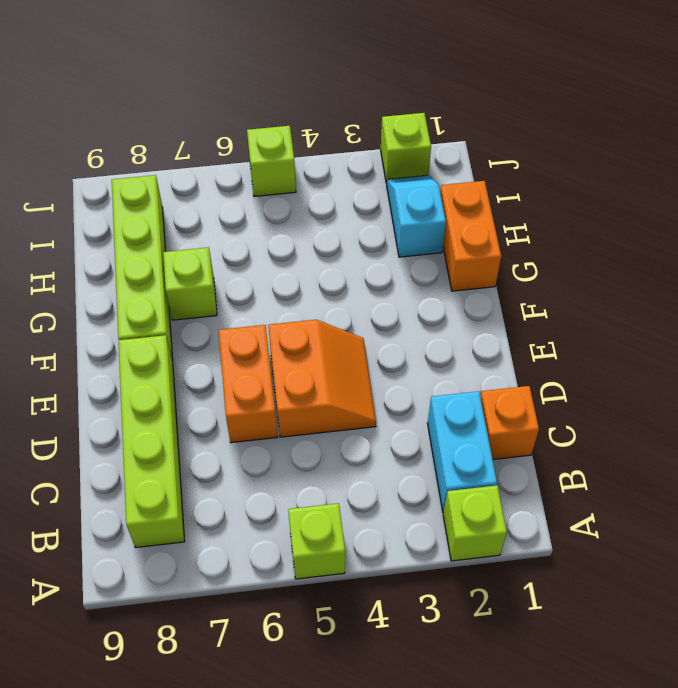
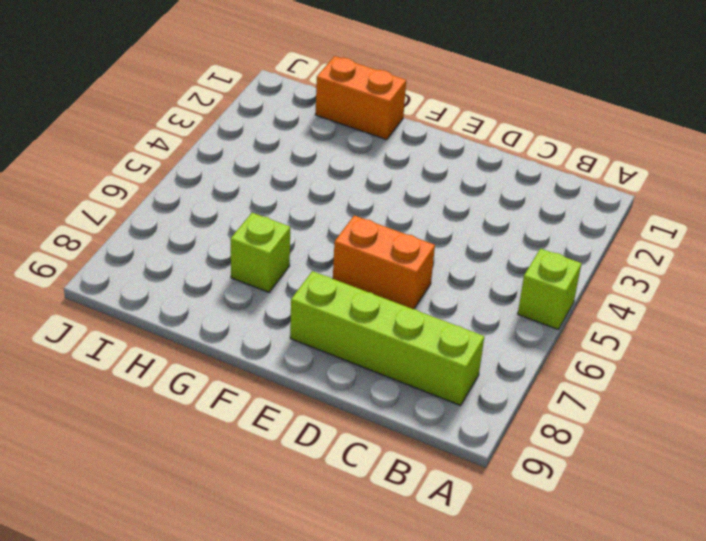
none -> lime brick A2 level 1
none -> cyan brick B2:C2 level 1
none -> orange brick C1 level 1

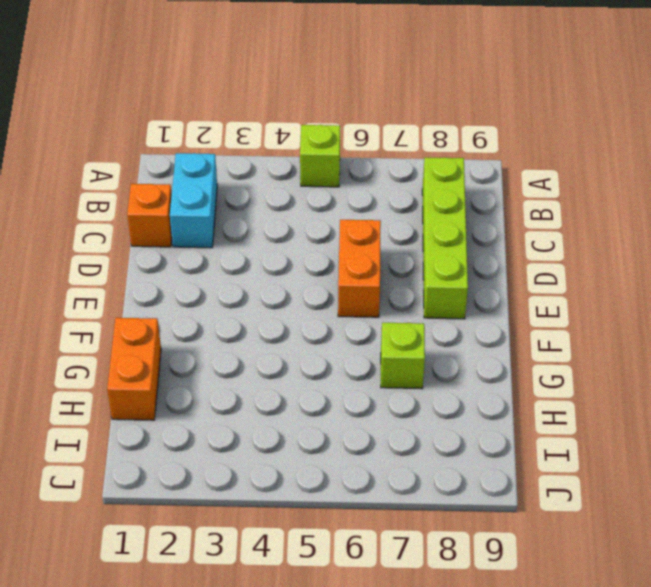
none -> lime brick A2 level 1
none -> orange slope D4:E5 level 1 top 5
none -> lime brick F8:I8 level 1

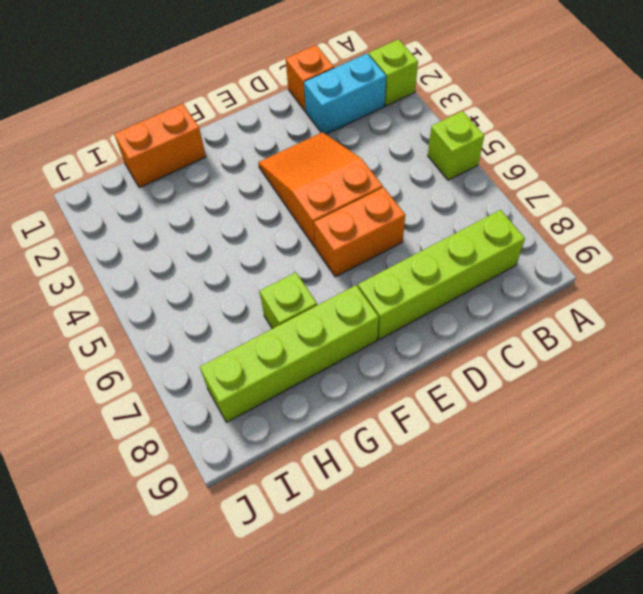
orange slope D3:E5 level 1 top 5 -> orange slope D4:E5 level 1 top 5
none -> cyan slope H2:I2 level 1 top H
none -> lime brick J2 level 1
none -> lime brick J5 level 1

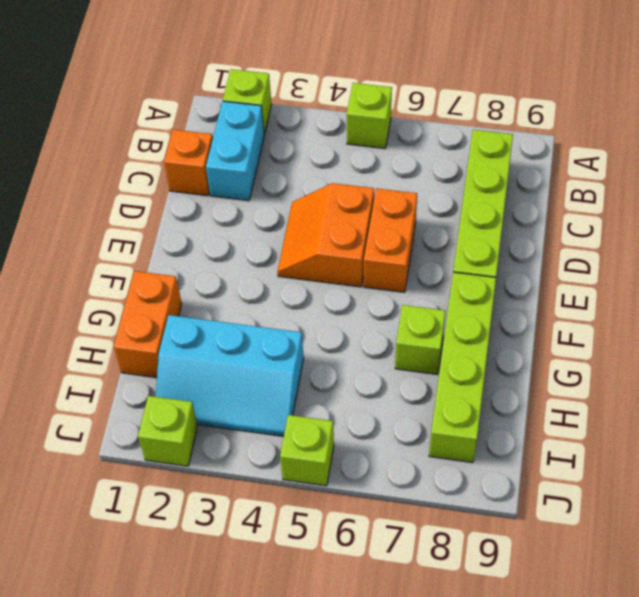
cyan slope H2:I4 level 1 top H -> cyan slope H2:I2 level 1 top H

